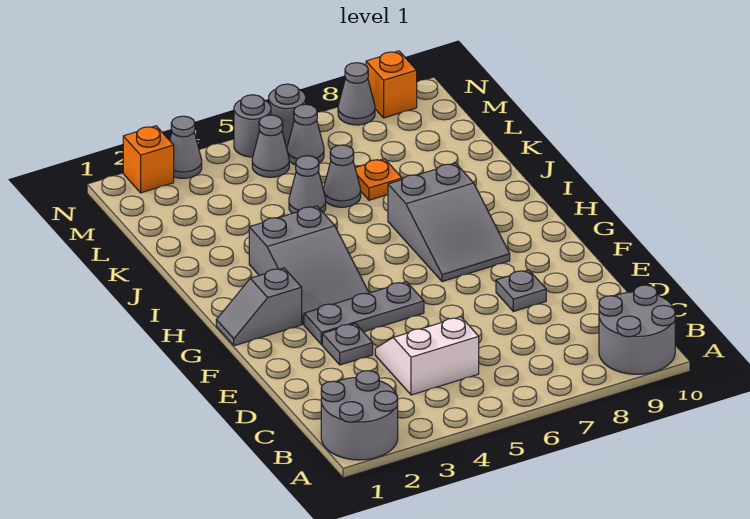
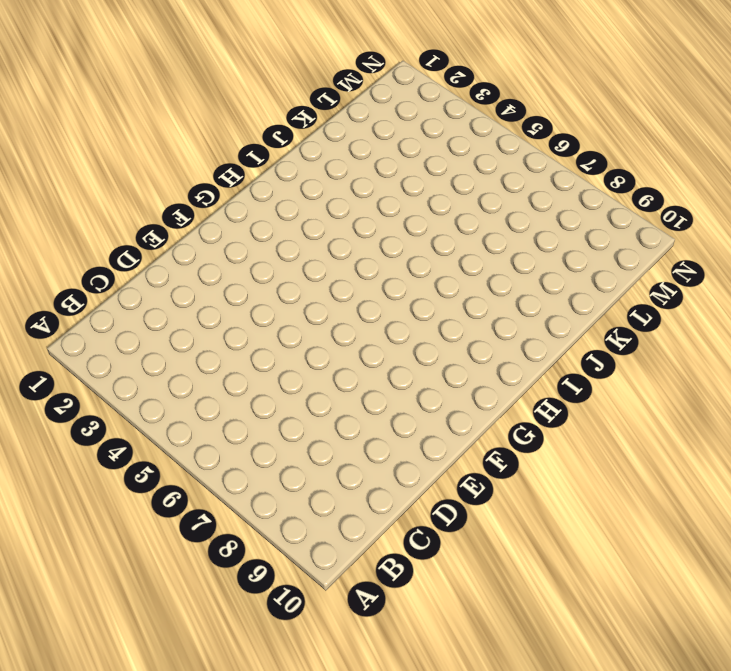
none -> grey round brick A1:B2 level 1
none -> grey round brick A9:B10 level 1
none -> white slope C4:D5 level 1 top C

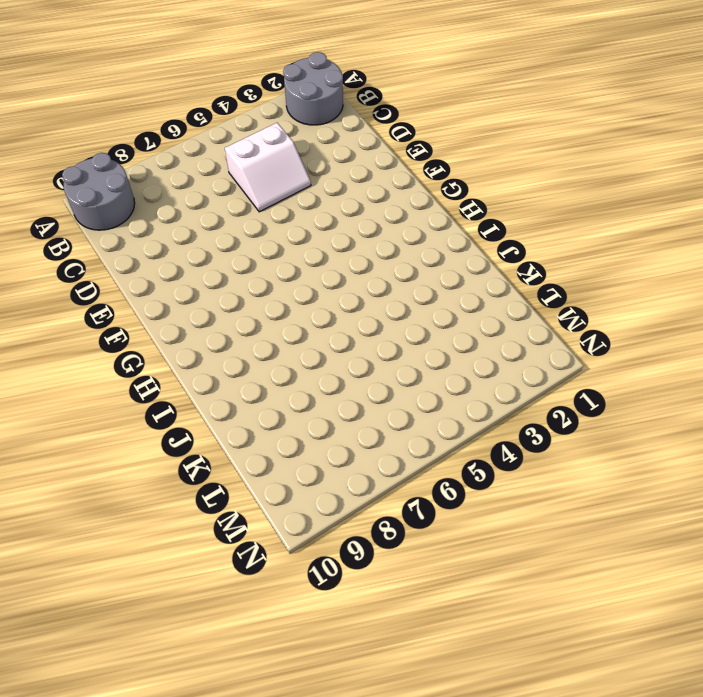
none -> grey plate E3 level 1
none -> grey plate E8 level 1
none -> grey plate F3:F5 level 1

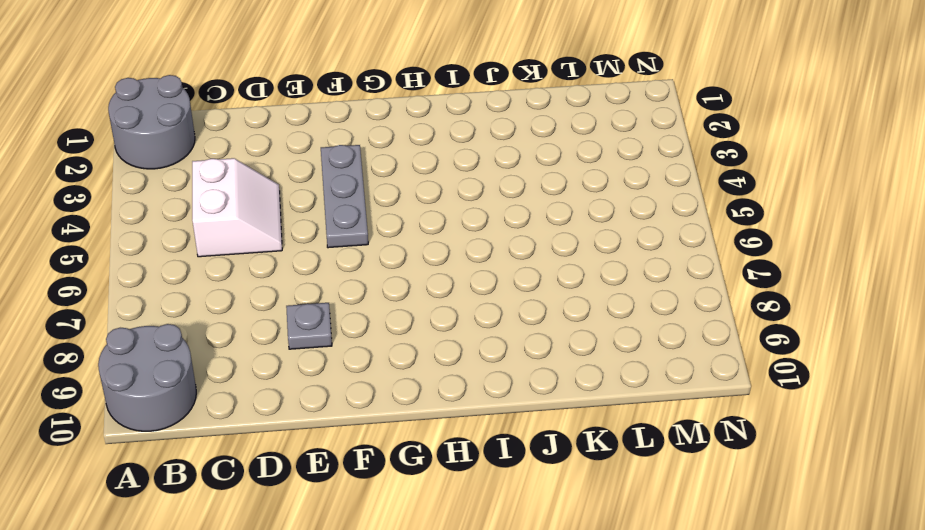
none -> grey plate E3 level 1
none -> grey slope G1:G2 level 1 top 2
none -> grey slope G3:I4 level 1 top I

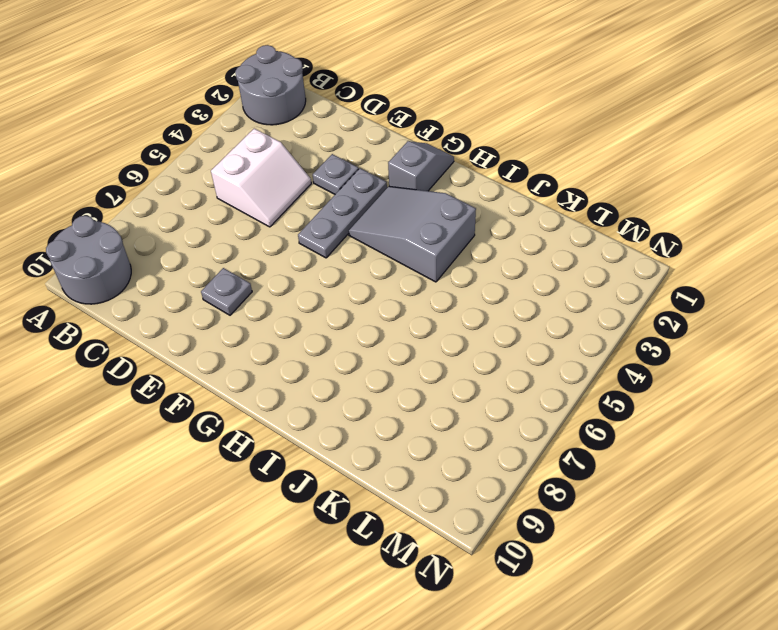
none -> grey slope G7:I8 level 1 top I
none -> grey cone K5 level 1
none -> grey cone K6 level 1

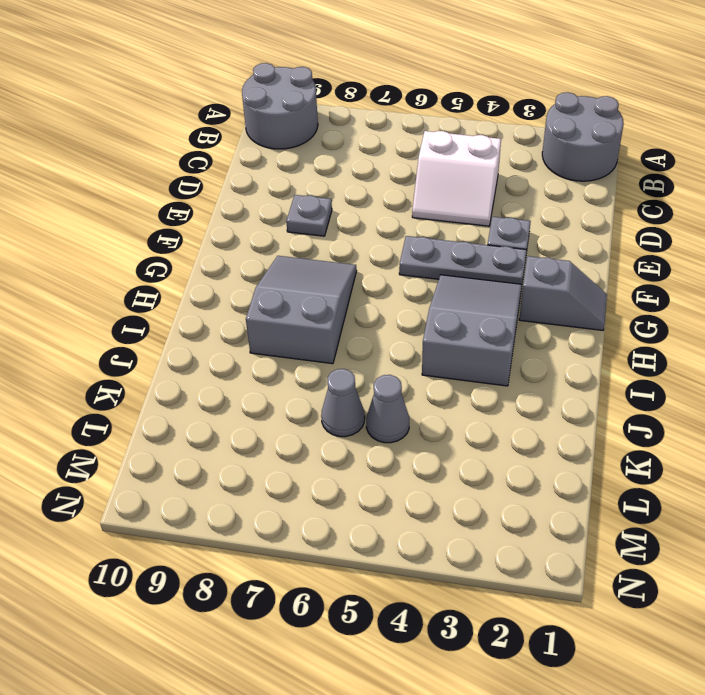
none -> orange plate K7 level 1
none -> grey cone M5 level 1
none -> grey cone M6 level 1

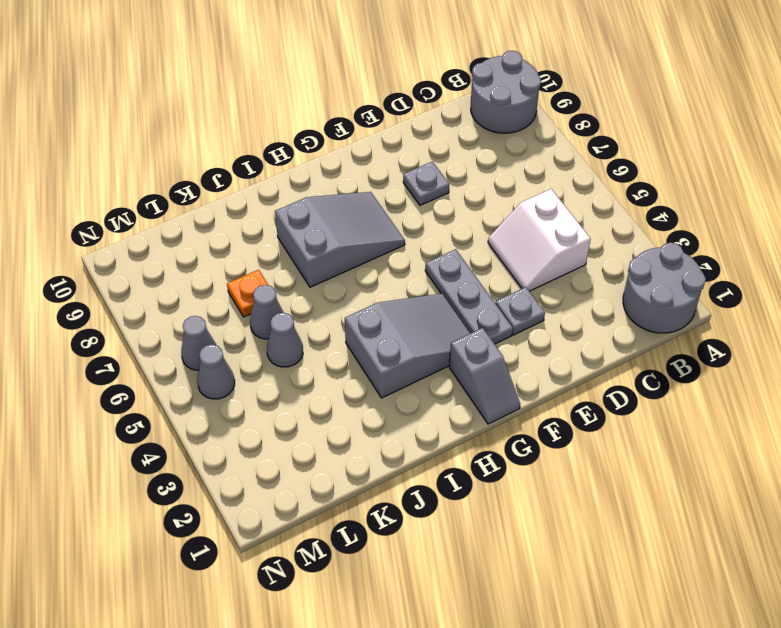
none -> orange brick N2 level 1
none -> grey cone N3 level 1
none -> grey round brick N5 level 1

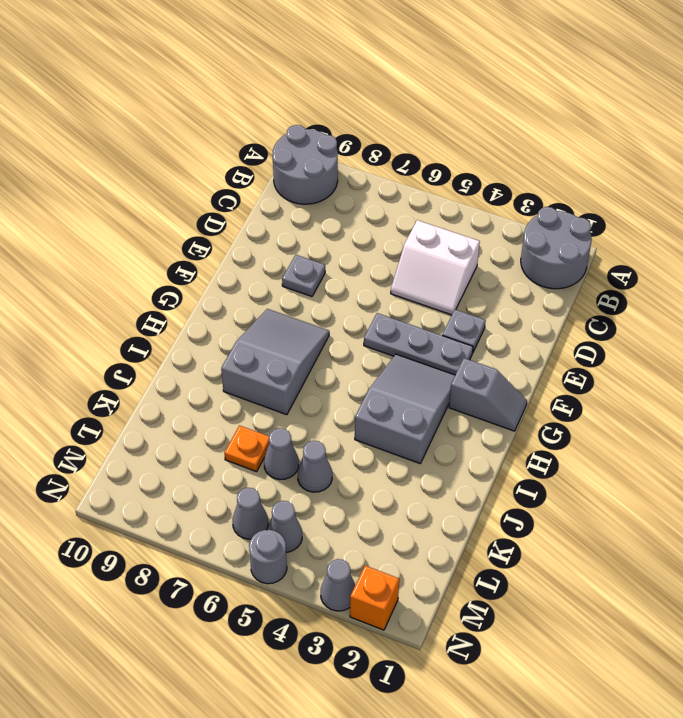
none -> grey round brick N6 level 1
none -> grey cone N8 level 1
none -> orange brick N9 level 1

